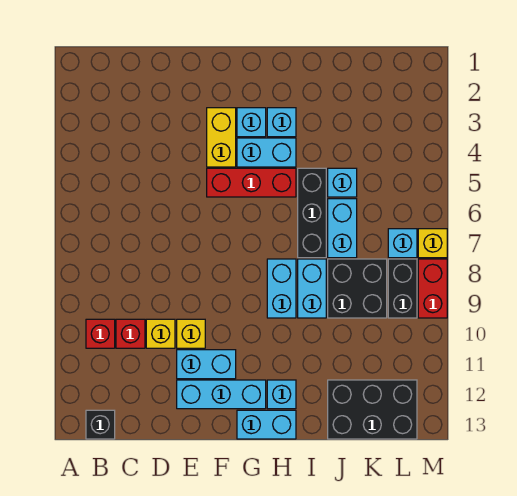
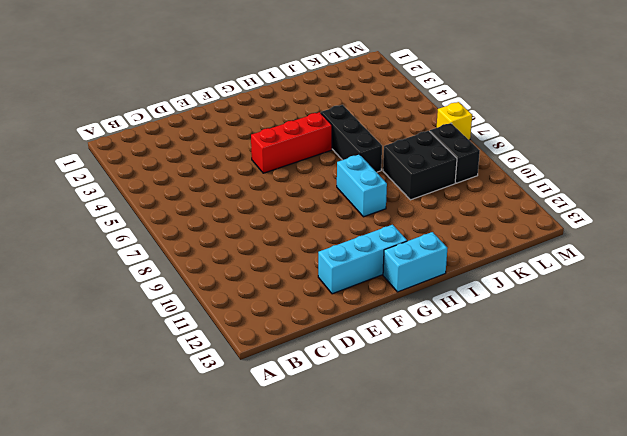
none -> red brick B10 level 1
none -> black brick B13 level 1
none -> red brick C10 level 1

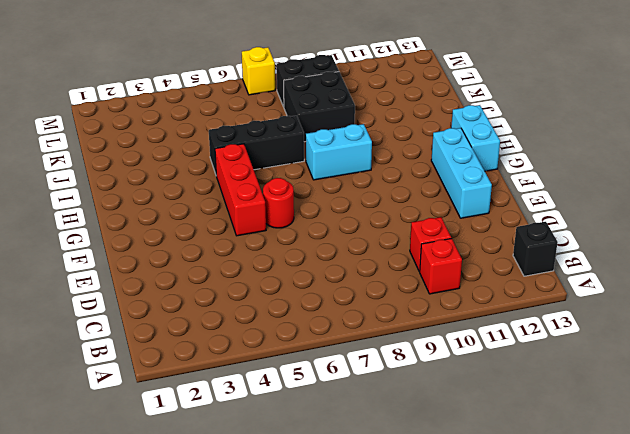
red round brick F6 level 1 -> none
none -> yellow brick D10 level 1
none -> yellow brick E10 level 1
none -> cyan brick E11:F11 level 1

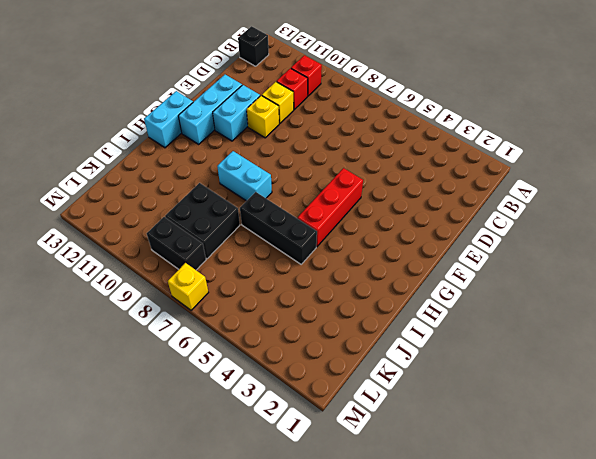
none -> yellow brick F3:F4 level 1
none -> cyan brick G3 level 1
none -> cyan brick G4:H4 level 1

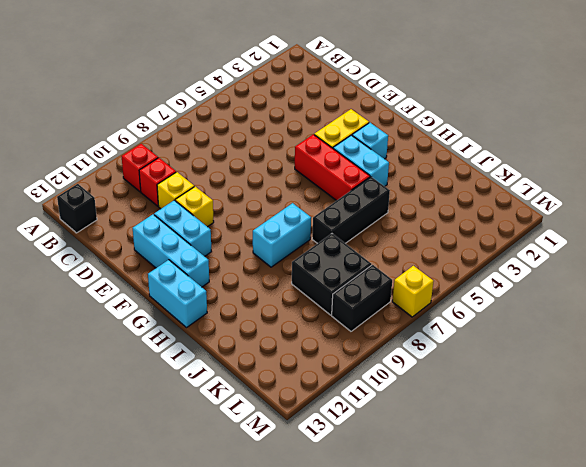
none -> cyan brick H3 level 1
none -> cyan brick H12 level 1
none -> cyan brick I8:I9 level 1

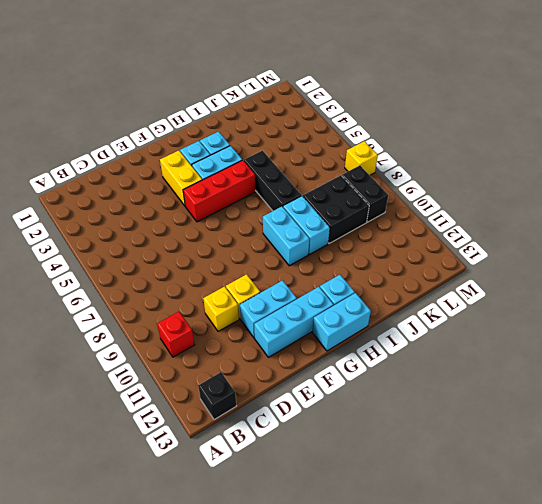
none -> red brick C10 level 1
none -> cyan brick J5 level 1
none -> cyan brick J6:J7 level 1

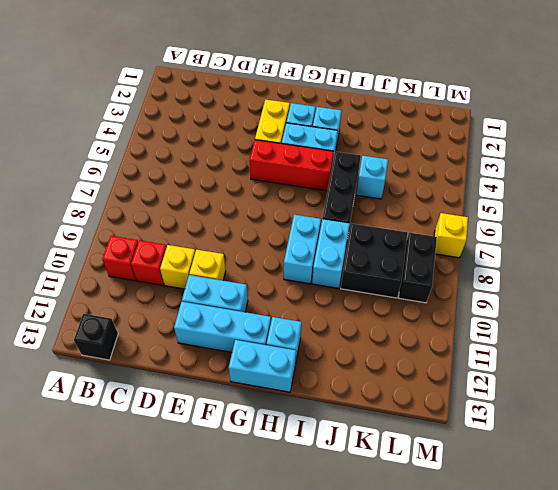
none -> cyan brick J6:J7 level 1
none -> black brick J12:L13 level 1
none -> cyan brick L7 level 1

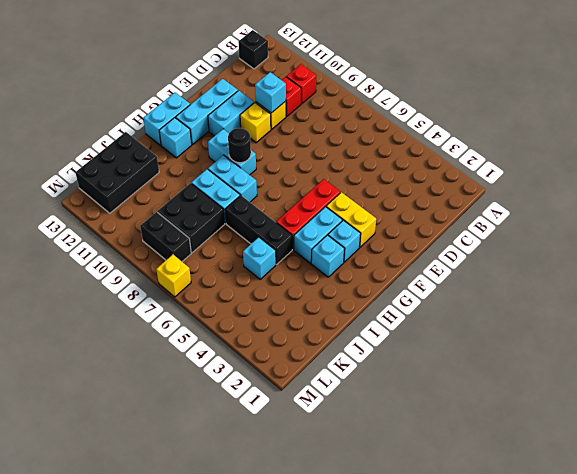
cyan brick D10 level 2 -> cyan brick L7 level 1
cyan brick G9:G10 level 1 -> cyan brick J6:J7 level 1
black round brick G9 level 2 -> none
none -> red brick M8:M9 level 1

